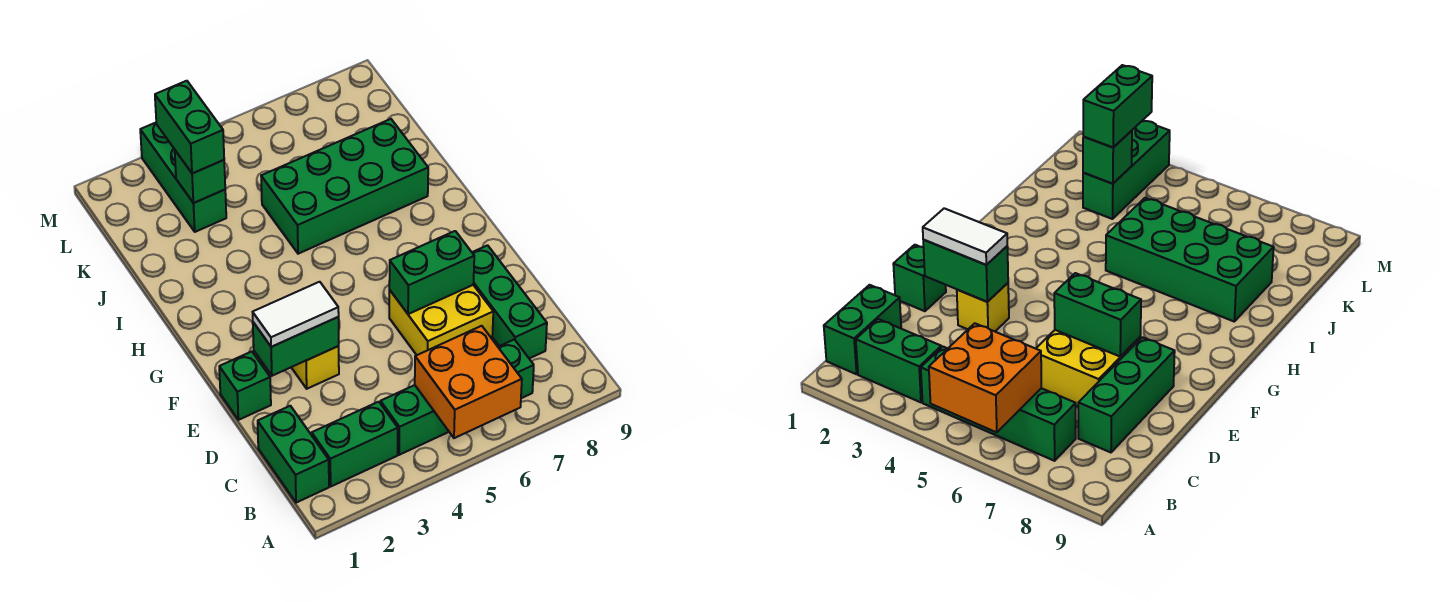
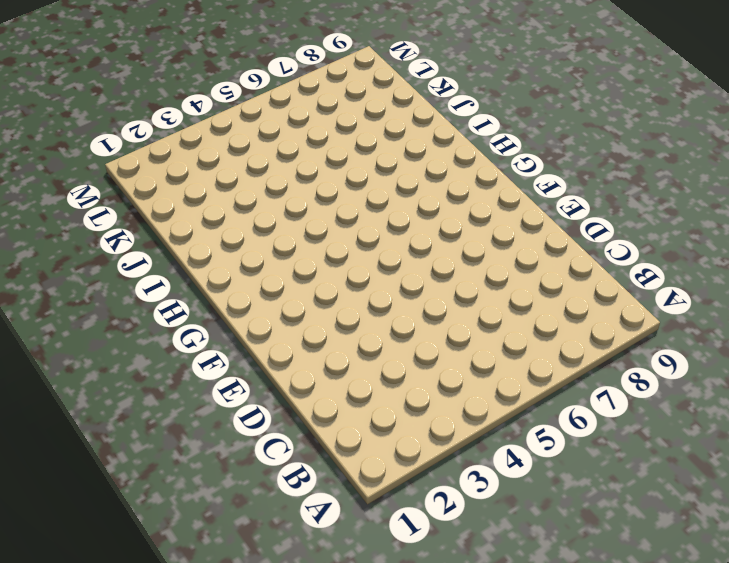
none -> green brick B1:C1 level 1
none -> green brick B2:B3 level 1
none -> green brick B4:B7 level 1

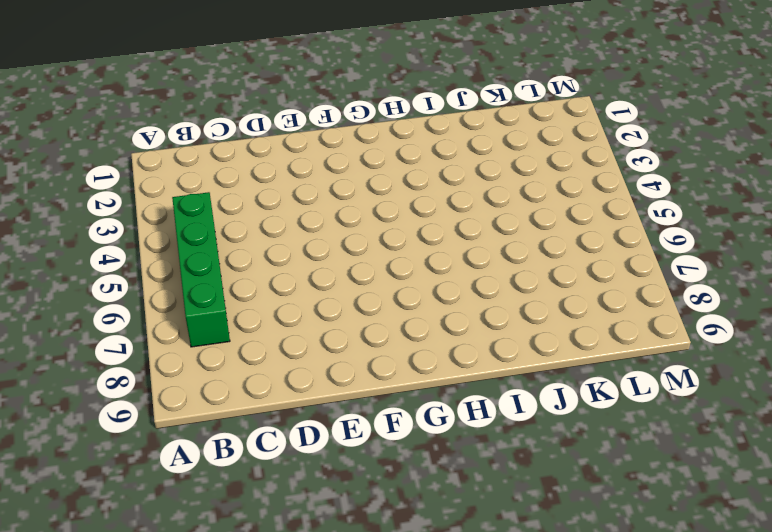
none -> green brick B1:C1 level 1
none -> green brick B2:B3 level 1
none -> green brick C8:E8 level 1

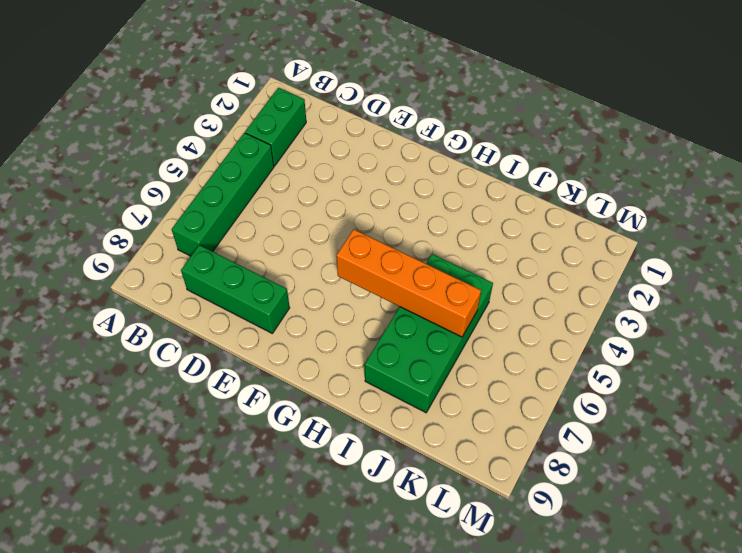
orange brick G6:J6 level 2 -> none
none -> green brick B1:C1 level 1
none -> yellow brick D6:E7 level 1
none -> green brick E1 level 1

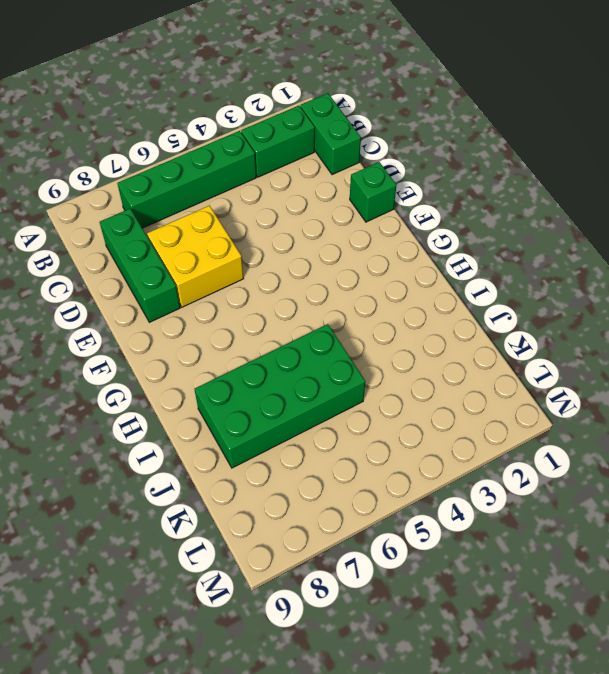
none -> yellow brick E3 level 1
none -> green brick K3:M3 level 1
none -> orange brick A5:B6 level 2

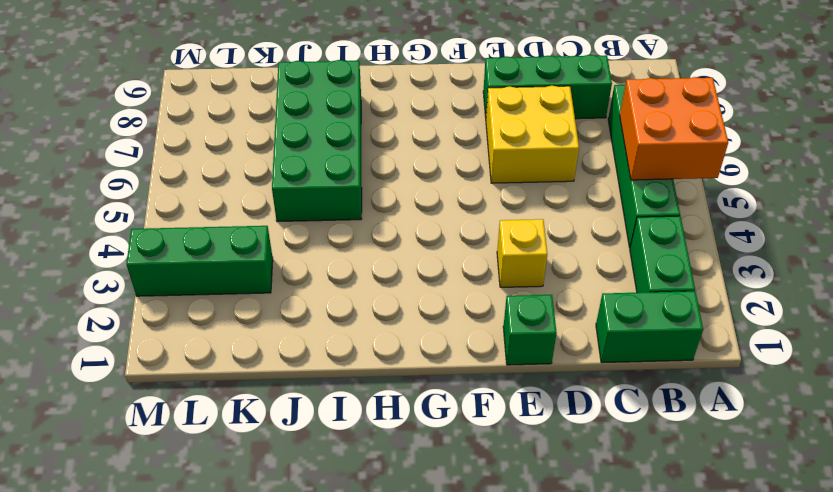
none -> green brick E2:E3 level 2
none -> green brick E6:E7 level 2
none -> green brick K3 level 2

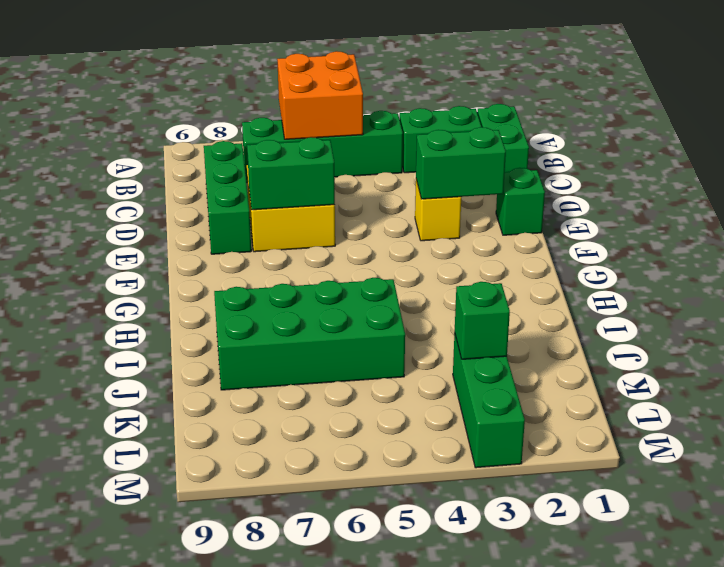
none -> white tile E2:E3 level 3
none -> green brick K3:L3 level 3

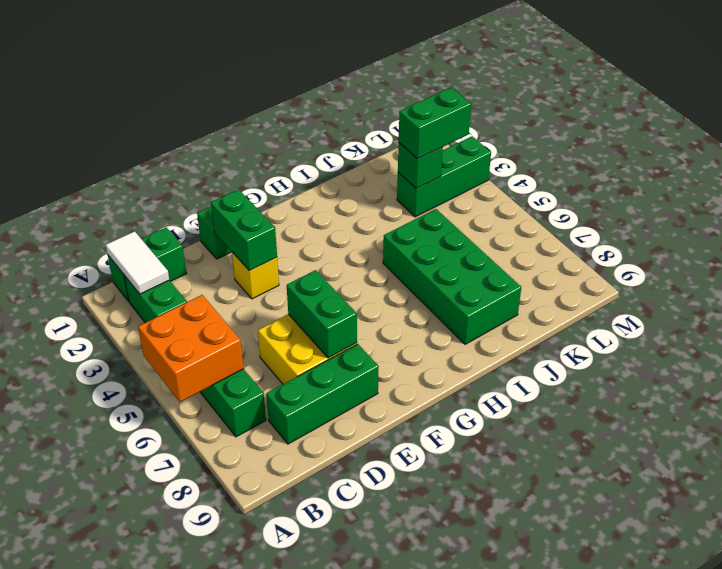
white tile B1:B2 level 2 -> white tile E2:E3 level 3

